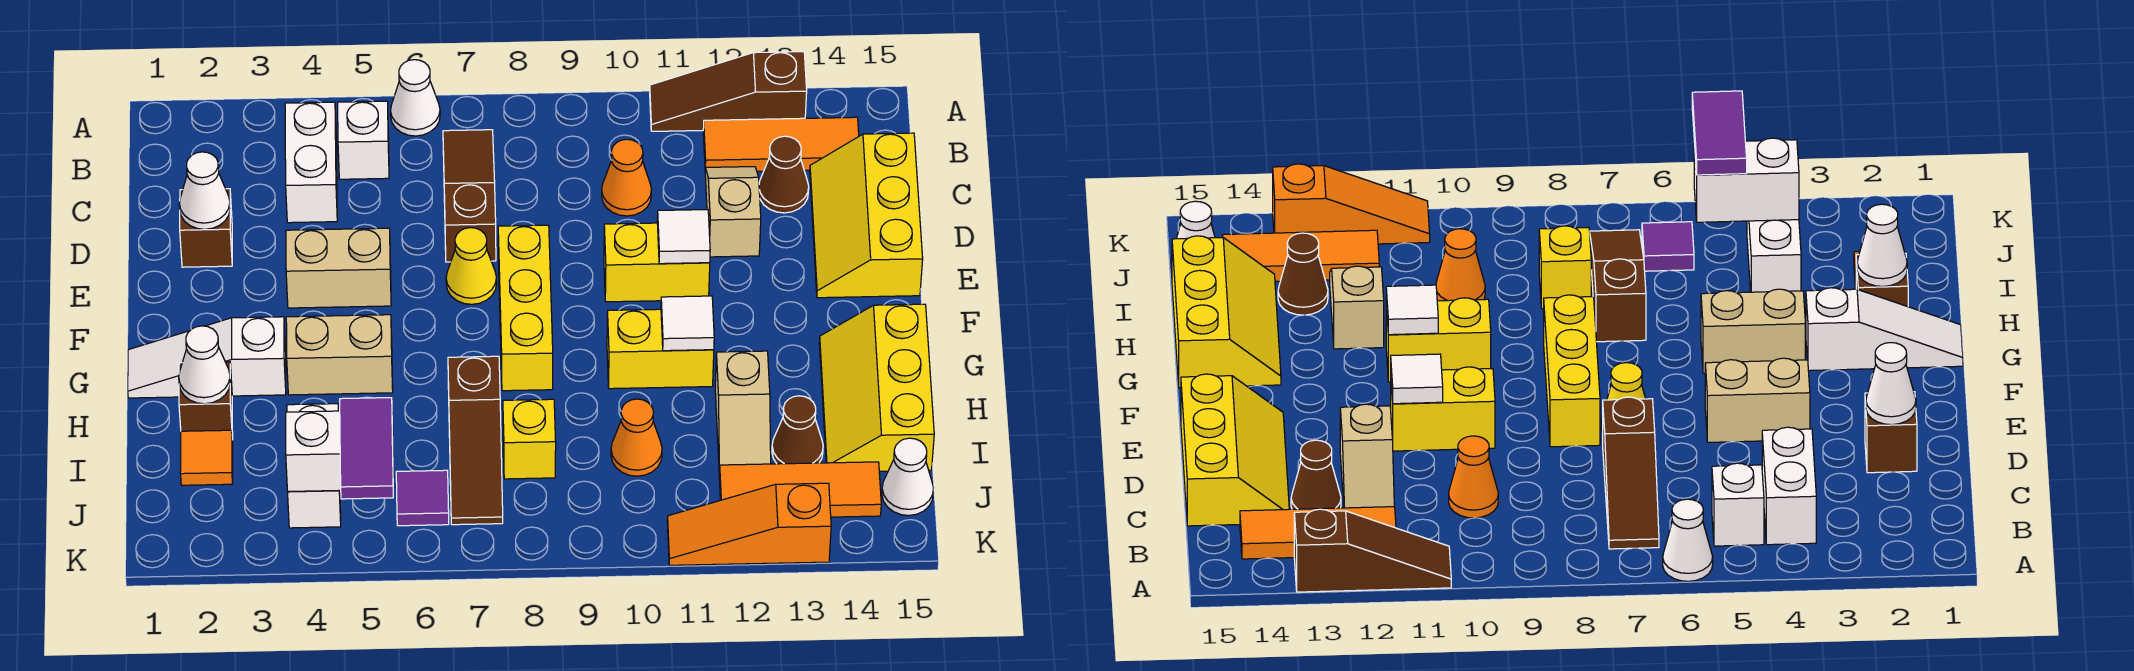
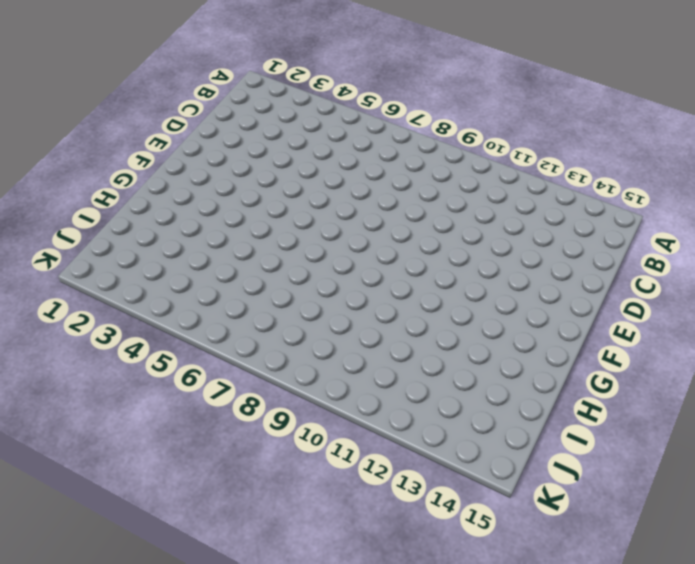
none -> white cone A6 level 1
none -> brown slope A11:A13 level 1 top 13
none -> white brick B4:C4 level 1
none -> white brick B5 level 1

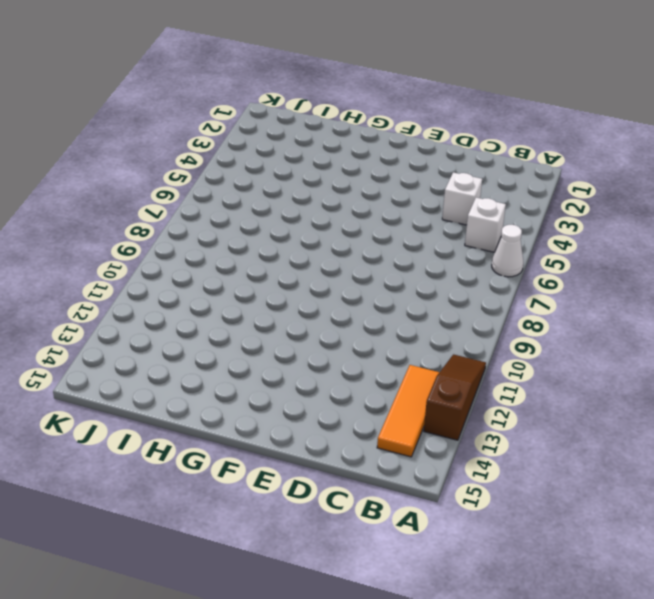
white brick C4 level 1 -> white brick B4:C4 level 1
none -> brown slope B7:D7 level 1 top D
none -> orange cone C10 level 1
none -> tan slope C12:D12 level 1 top D
none -> brown cone C13 level 1

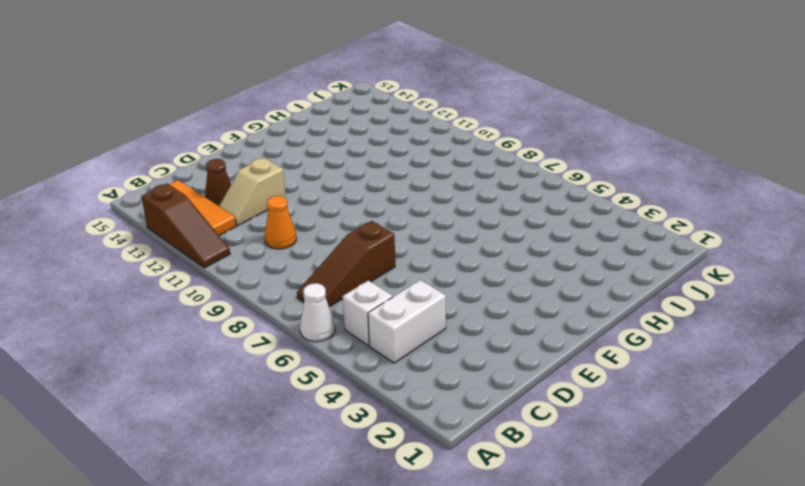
none -> yellow slope C14:E15 level 1 top 15
none -> brown brick D2 level 1
none -> tan brick E4:E5 level 1
none -> yellow cone E7 level 1

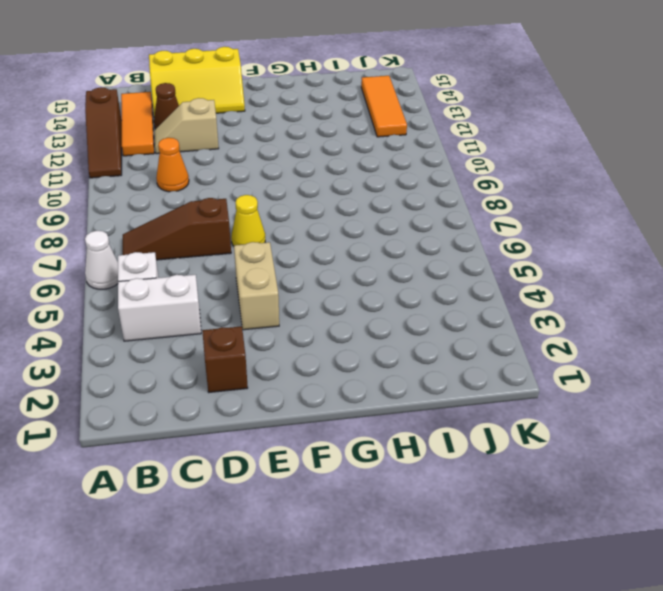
none -> yellow brick E8:G8 level 1
none -> yellow brick E10:E11 level 1
none -> white slope G1:G3 level 1 top 3
none -> tan brick G4:G5 level 1

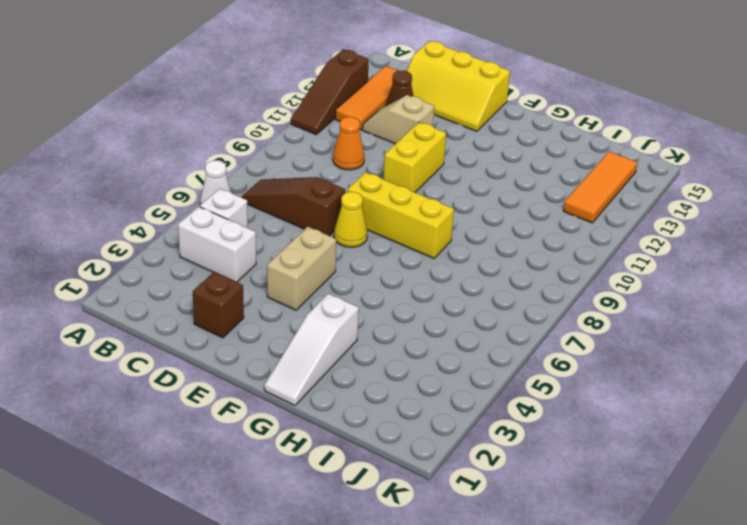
none -> tan brick G4:G5 level 1
none -> yellow brick G10:G11 level 1
none -> yellow slope G14:I15 level 1 top 15
none -> brown brick H2 level 1

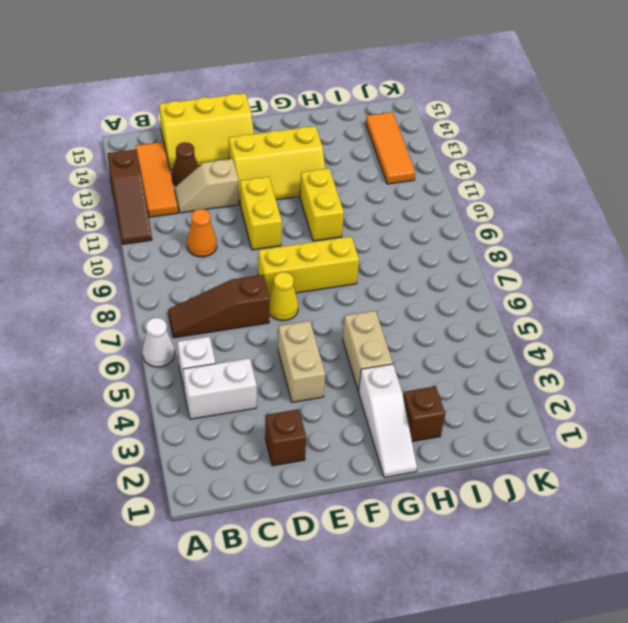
yellow slope E12:G13 level 1 top 13 -> yellow slope G14:I15 level 1 top 15
none -> brown slope H7:J7 level 1 top H
none -> tan slope H12:I12 level 1 top H
none -> orange tile I2 level 1
none -> white brick I4:J4 level 1

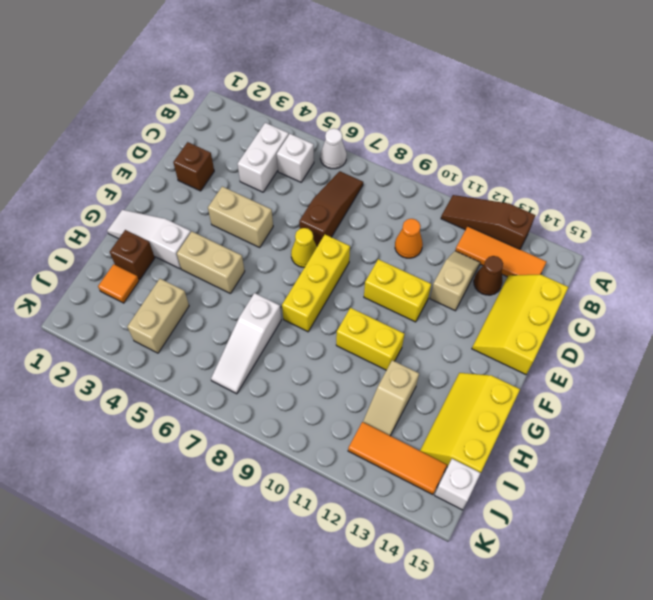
white slope H7:J7 level 1 top H -> brown slope H7:J7 level 1 top H
tan brick I4:J4 level 1 -> white brick I4:J4 level 1
white brick J15 level 1 -> white cone J15 level 1
none -> yellow brick I8 level 1
none -> orange cone I10 level 1
none -> brown cone I13 level 1
none -> purple tile J6 level 1

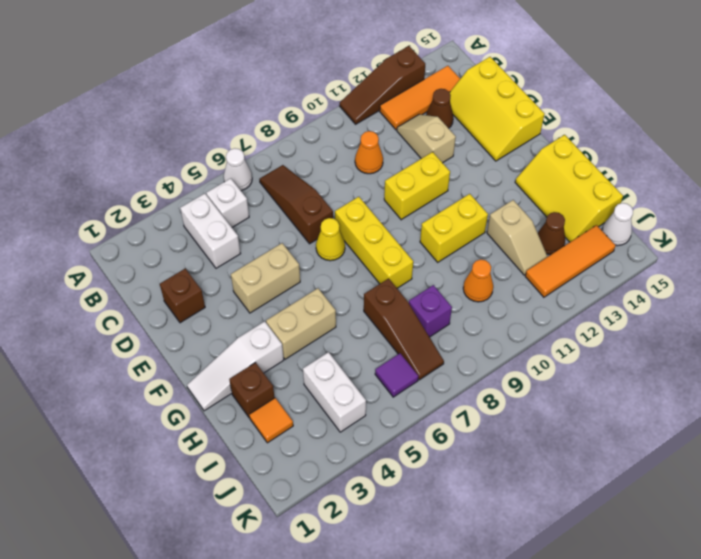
purple brick I8 level 1 -> yellow brick I8 level 1
none -> orange slope K11:K13 level 1 top 13
none -> white cone D2 level 2
none -> white tile E11 level 2
none -> white tile G11 level 2

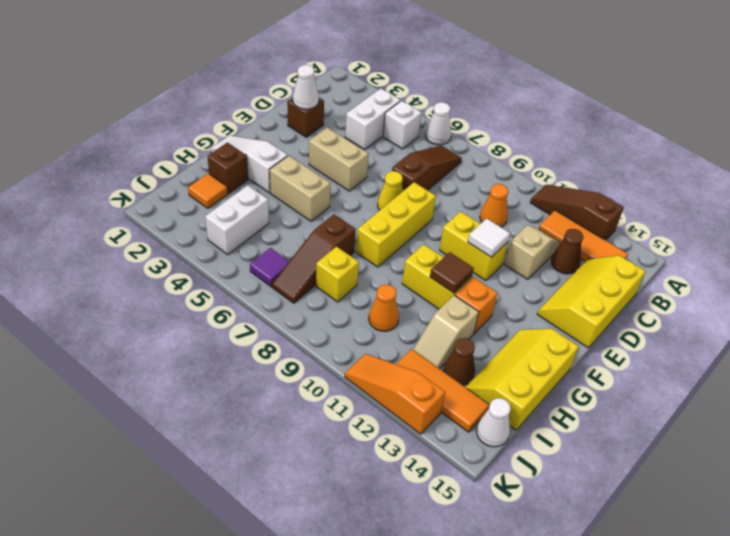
brown tile G11 level 2 -> white tile G11 level 2
orange brick G12 level 1 -> none
none -> white cone H2 level 2
none -> white brick J4:J5 level 2
none -> purple tile J5:K5 level 3

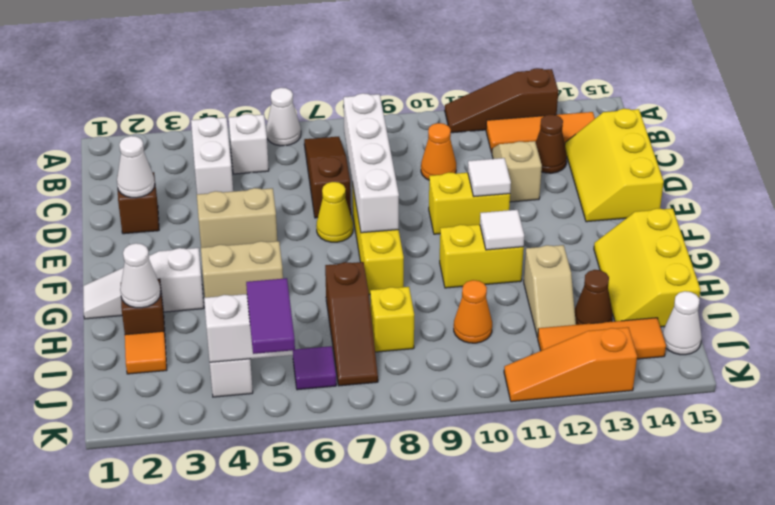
white brick C8:F8 level 2 -> none

